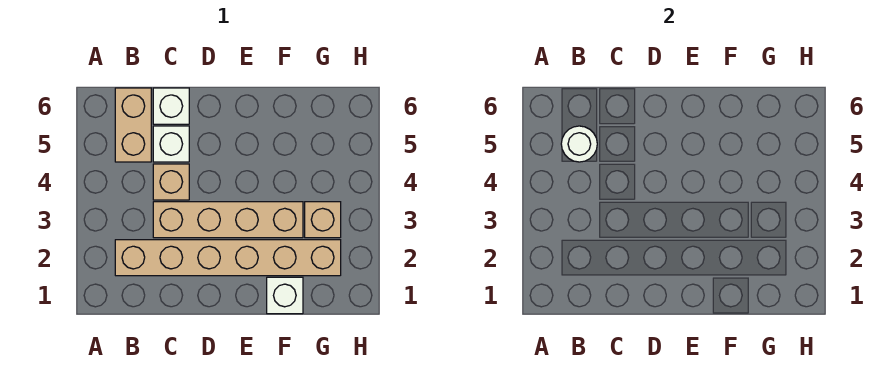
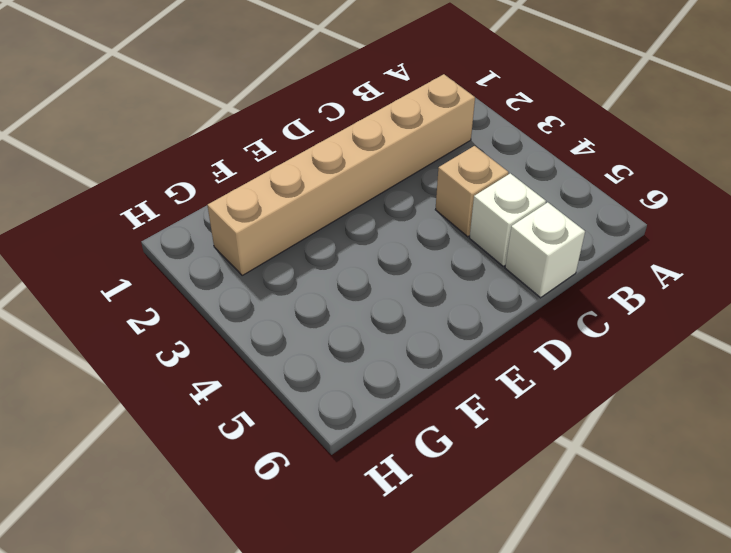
none -> tan brick B5:B6 level 1
none -> tan brick C3:F3 level 1

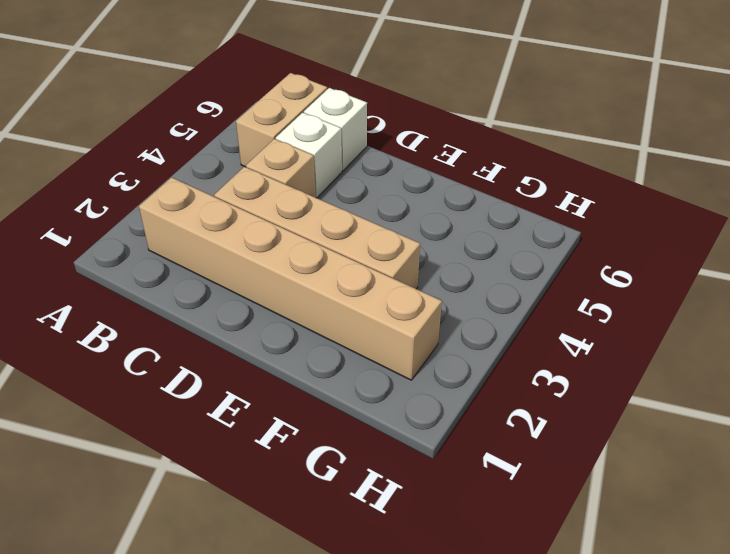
none -> white brick F1 level 1
none -> tan brick G3 level 1

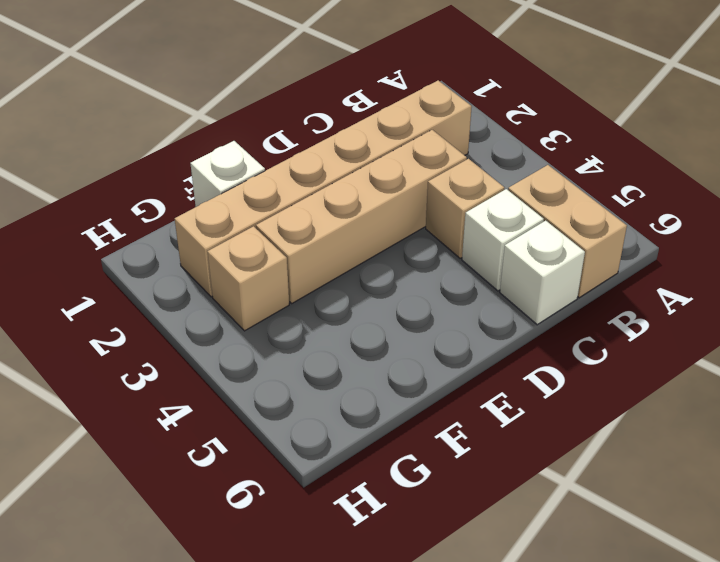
none -> white round brick B5 level 2

